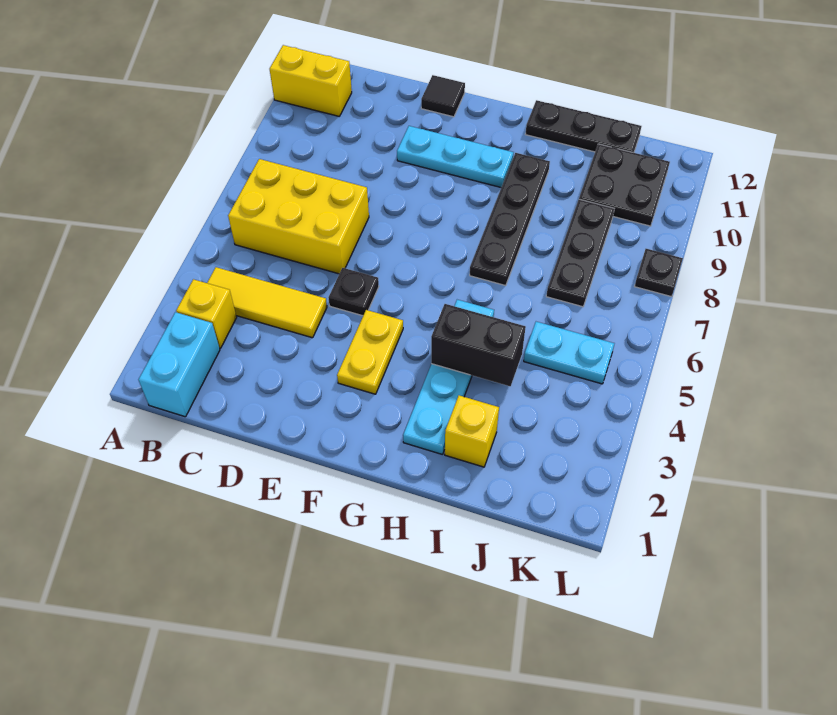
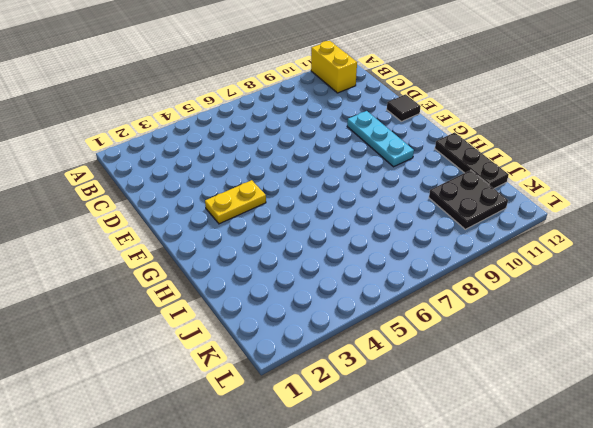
none -> cyan brick B1:B2 level 1
none -> yellow brick B3 level 1
none -> yellow tile B4:D4 level 1

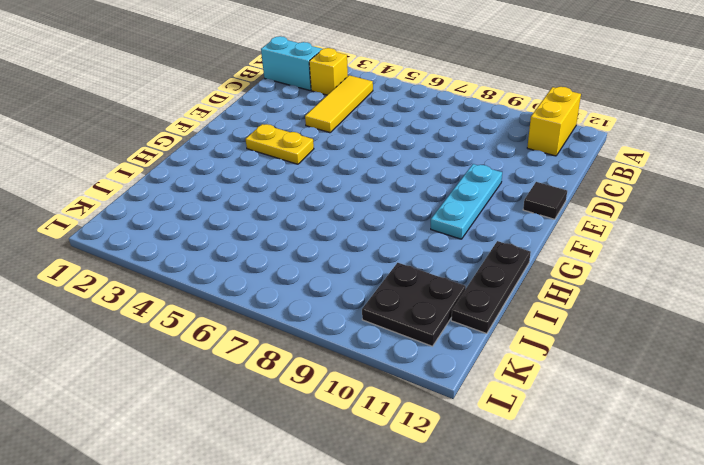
none -> yellow brick B6:D7 level 1
none -> black plate E5 level 1
none -> cyan plate H2:H5 level 1

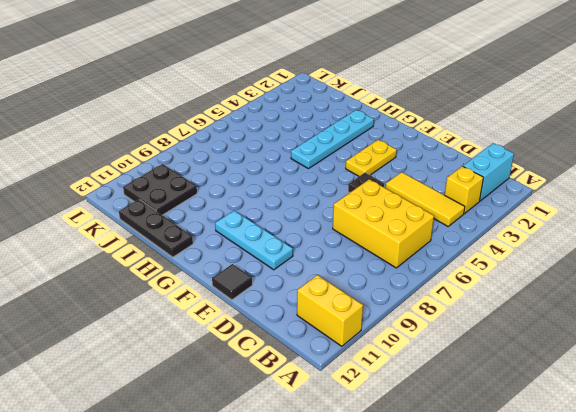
none -> black plate H7:H10 level 1
none -> yellow brick I2 level 1
none -> cyan plate J5:K5 level 1

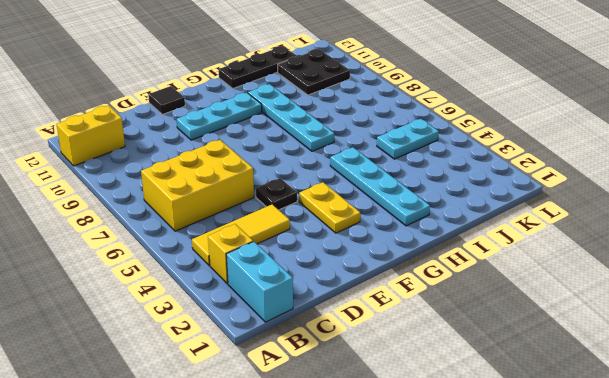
cyan plate H7:H10 level 1 -> black plate H7:H10 level 1
none -> yellow brick I2 level 1
none -> black plate J7:J9 level 1
none -> black plate L8 level 1

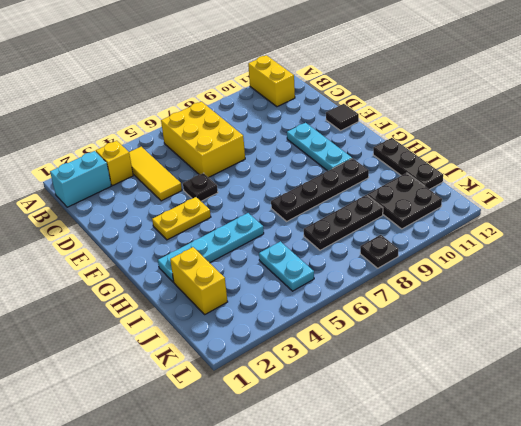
yellow brick I2:J2 level 1 -> yellow brick I2 level 1
none -> black brick H4:I4 level 2

